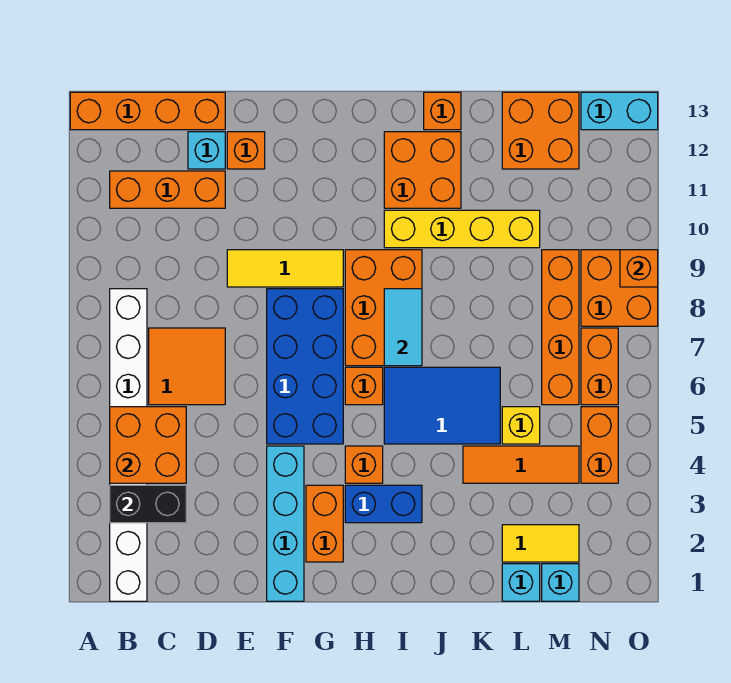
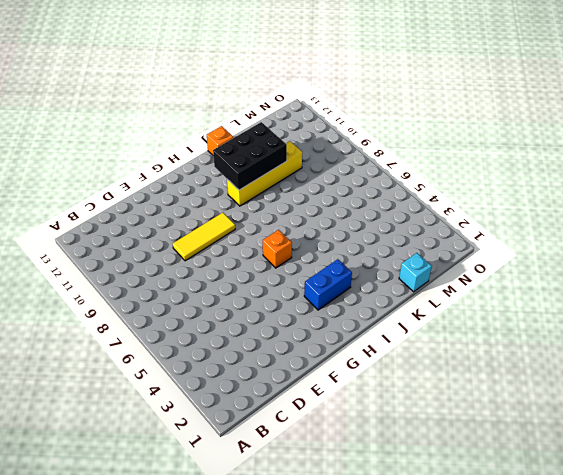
black brick I10:K11 level 2 -> none
none -> orange brick A13:D13 level 1
none -> white brick B1:B8 level 1
none -> orange brick B11:D11 level 1
none -> orange tile C6:D7 level 1

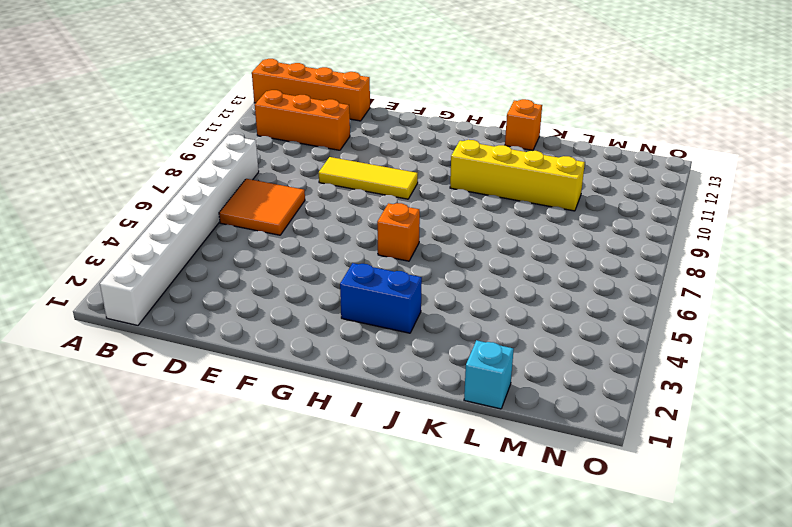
none -> cyan brick D12 level 1
none -> orange brick E12 level 1
none -> cyan brick F1:F4 level 1
none -> blue brick F5:G8 level 1

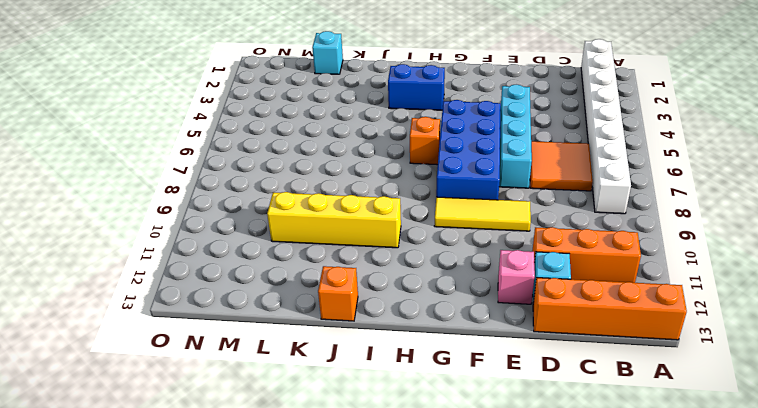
cyan brick E4:E7 level 1 -> cyan brick F1:F4 level 1
pink brick E12 level 1 -> orange brick E12 level 1
none -> orange brick G2:G3 level 1
none -> orange brick H4 level 1
none -> orange brick H7:I9 level 1
none -> blue tile I5:K6 level 1

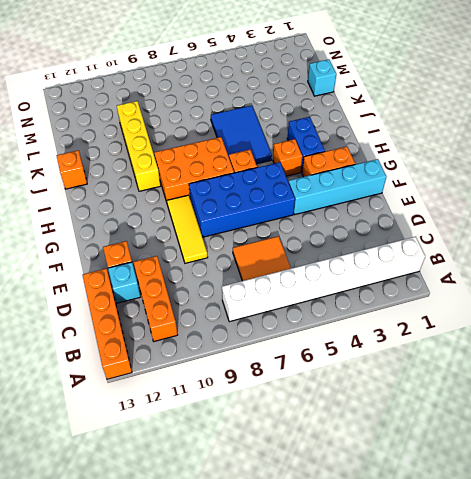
none -> orange brick I11:J12 level 1
none -> orange tile K4:M4 level 1
none -> yellow tile L2:M2 level 1
none -> yellow brick L5 level 1

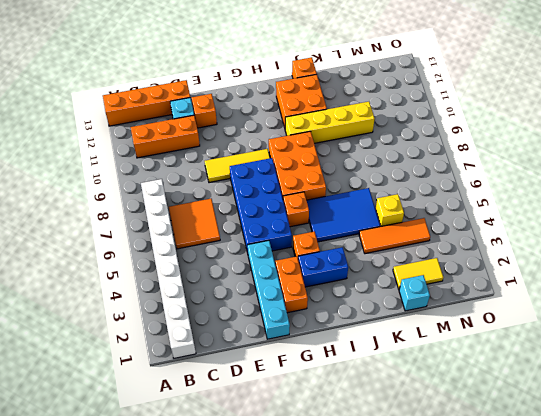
none -> orange brick L12:M13 level 1
none -> cyan brick M1 level 1
none -> orange brick M6:M9 level 1
none -> orange brick N4:N5 level 1

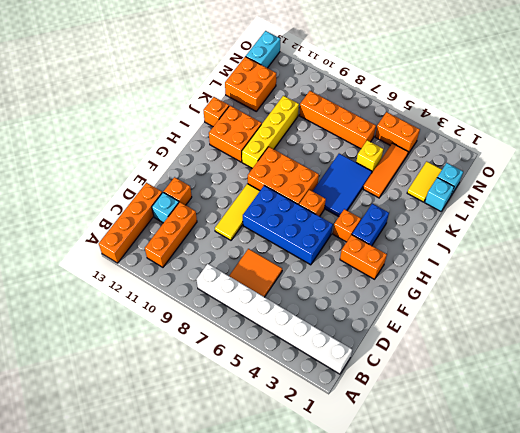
none -> cyan brick F1:F4 level 1
none -> orange brick N6:N7 level 1
none -> orange brick N8:O9 level 1
none -> black brick B3:C3 level 2

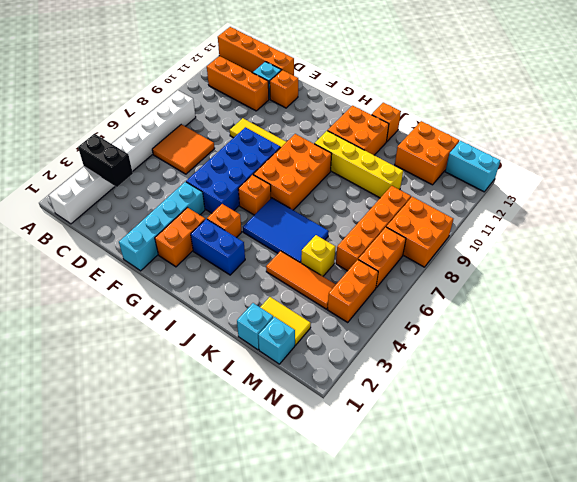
none -> orange brick B4:C5 level 2
none -> cyan tile I7:I8 level 2
none -> orange brick O9 level 2

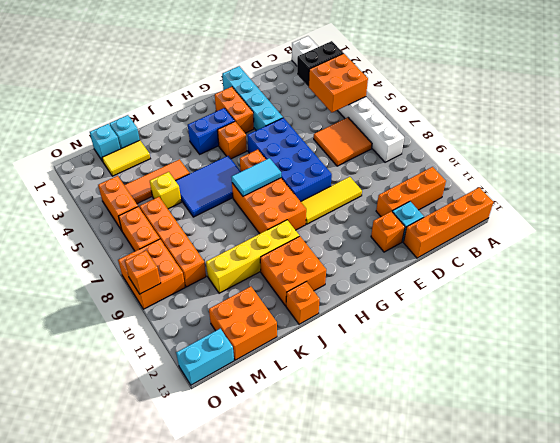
cyan tile H7:I7 level 2 -> cyan tile I7:I8 level 2

